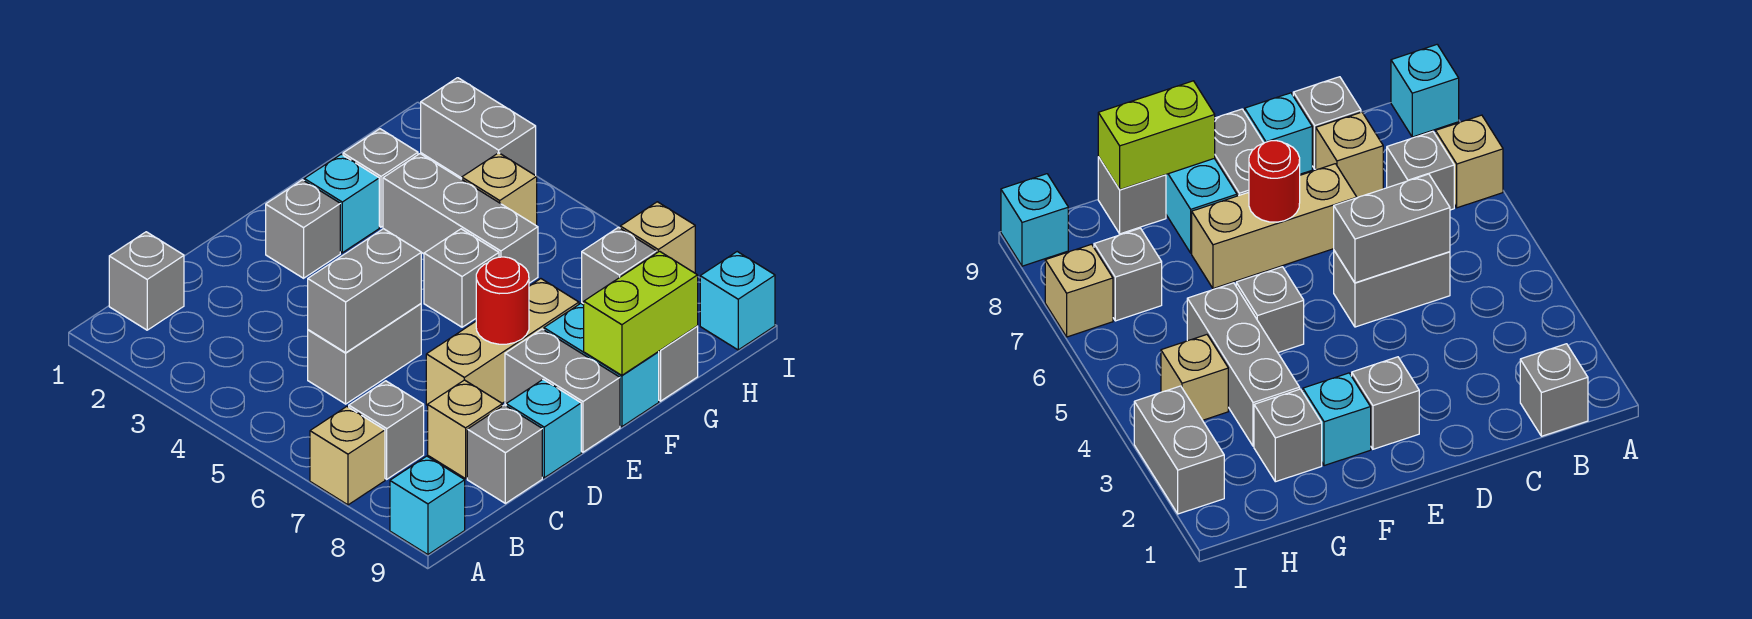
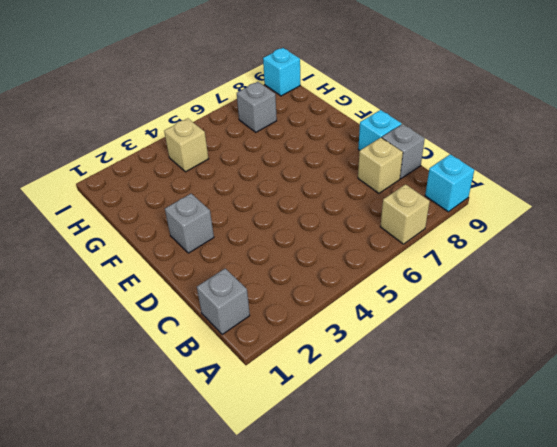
none -> grey brick B7 level 1
none -> grey brick C5:D5 level 1
none -> tan brick D7:F7 level 1

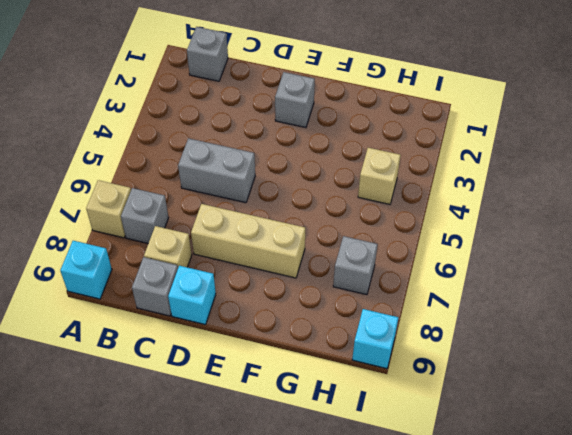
none -> grey brick E8:E9 level 1
none -> cyan brick F2 level 1
none -> grey brick F5 level 1

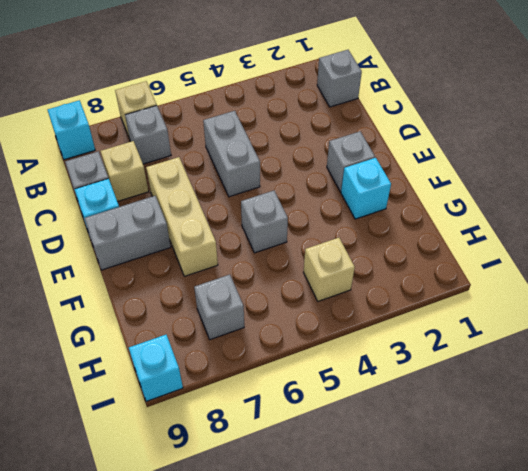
none -> cyan brick F8:F9 level 1
none -> grey brick G2 level 1
none -> grey brick G3:G5 level 1

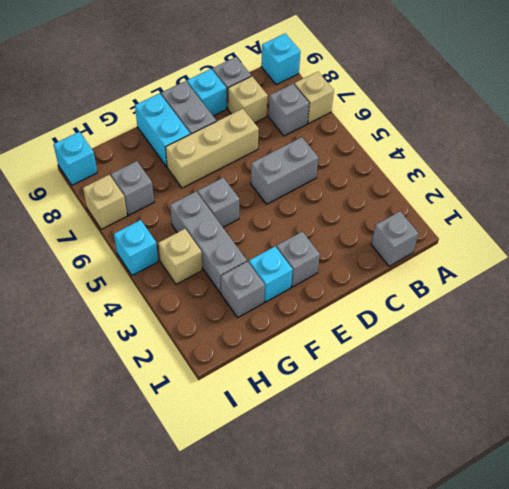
cyan brick I5 level 1 -> none
none -> grey brick G9 level 1
none -> grey brick I2:I3 level 1
none -> grey brick C5:D5 level 2

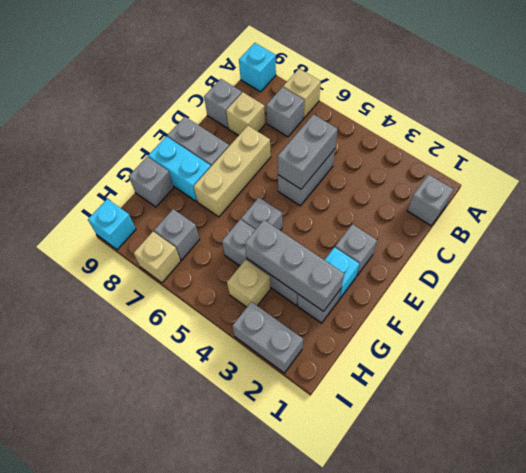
grey brick G2:G4 level 2 -> none
none -> cyan brick D9 level 1
none -> red round brick E7 level 2
none -> lime brick F9:G9 level 2

